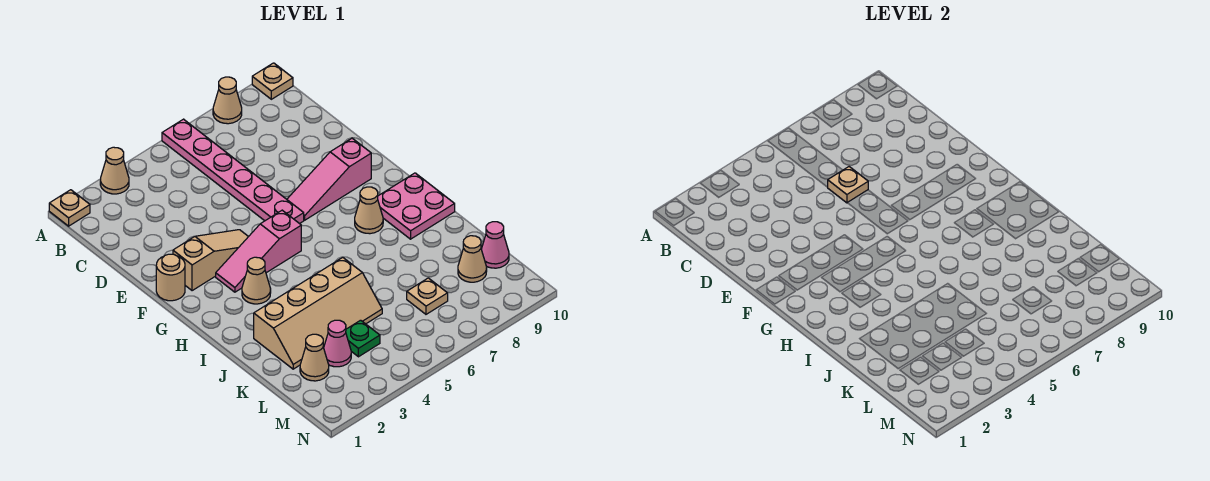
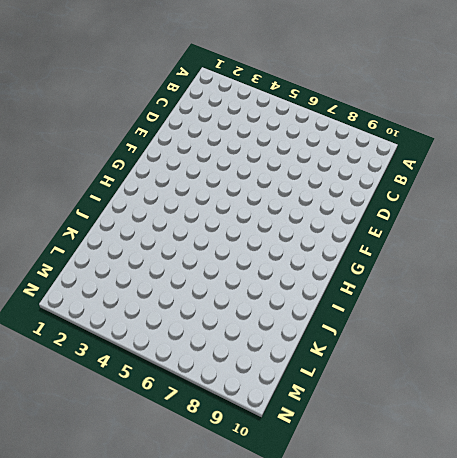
none -> tan plate A1 level 1
none -> tan cone A3 level 1
none -> pink plate A6:F6 level 1

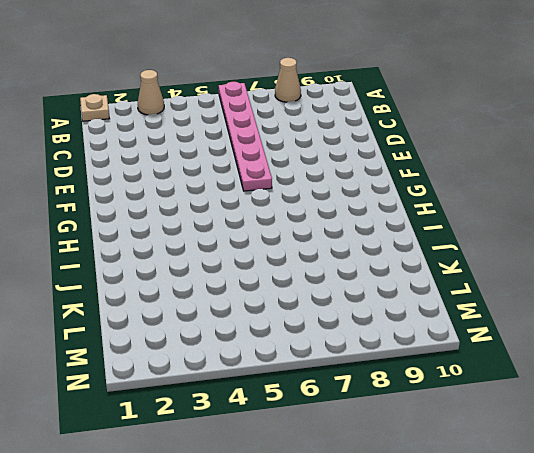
none -> tan plate A10 level 1
none -> tan round brick F1 level 1
none -> tan slope F2:F4 level 1 top 2

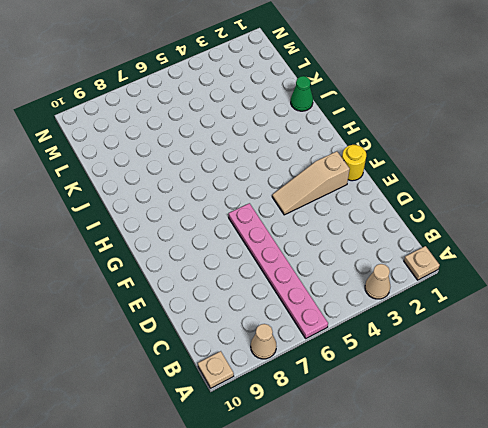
yellow round brick F1 level 1 -> tan round brick F1 level 1
green cone J1 level 1 -> none
none -> pink slope F7:F9 level 1 top 9
none -> pink slope G3:G5 level 1 top 5
none -> tan cone H3 level 1

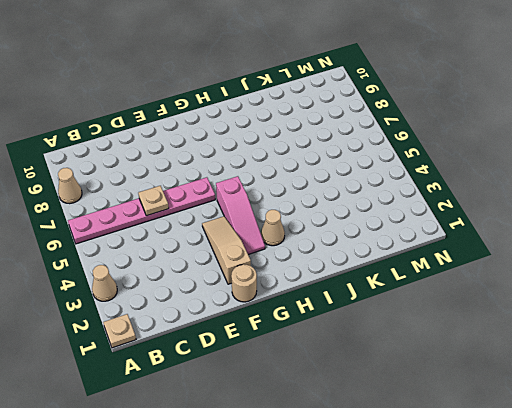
none -> tan plate A10 level 1
none -> pink slope F7:F9 level 1 top 9
none -> tan cone H8 level 1

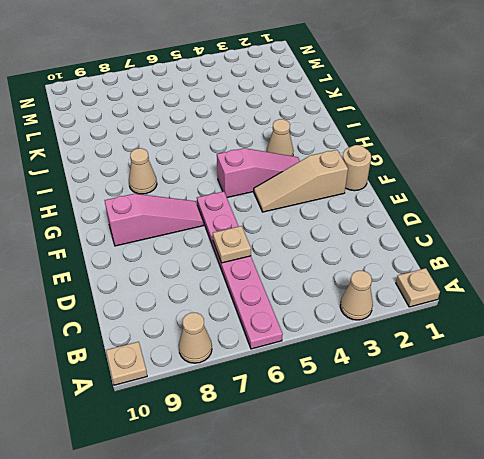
none -> pink plate H9:I10 level 1
none -> tan slope J2:K5 level 1 top J
none -> tan cone L2 level 1

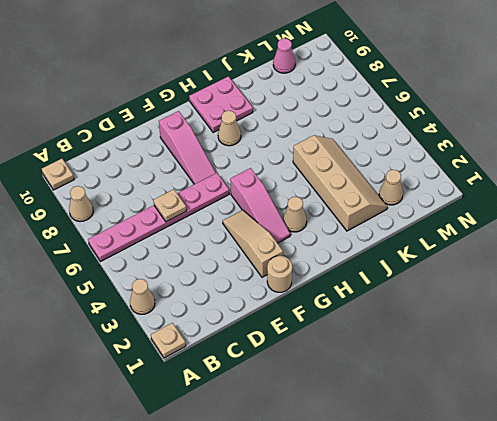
none -> pink cone L3 level 1
none -> green plate L4 level 1
none -> tan plate L7 level 1

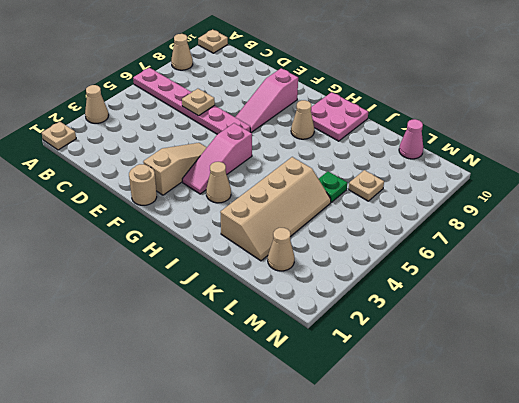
green plate K6 level 1 -> green plate L4 level 1
none -> pink cone L3 level 1
none -> tan cone L9 level 1

